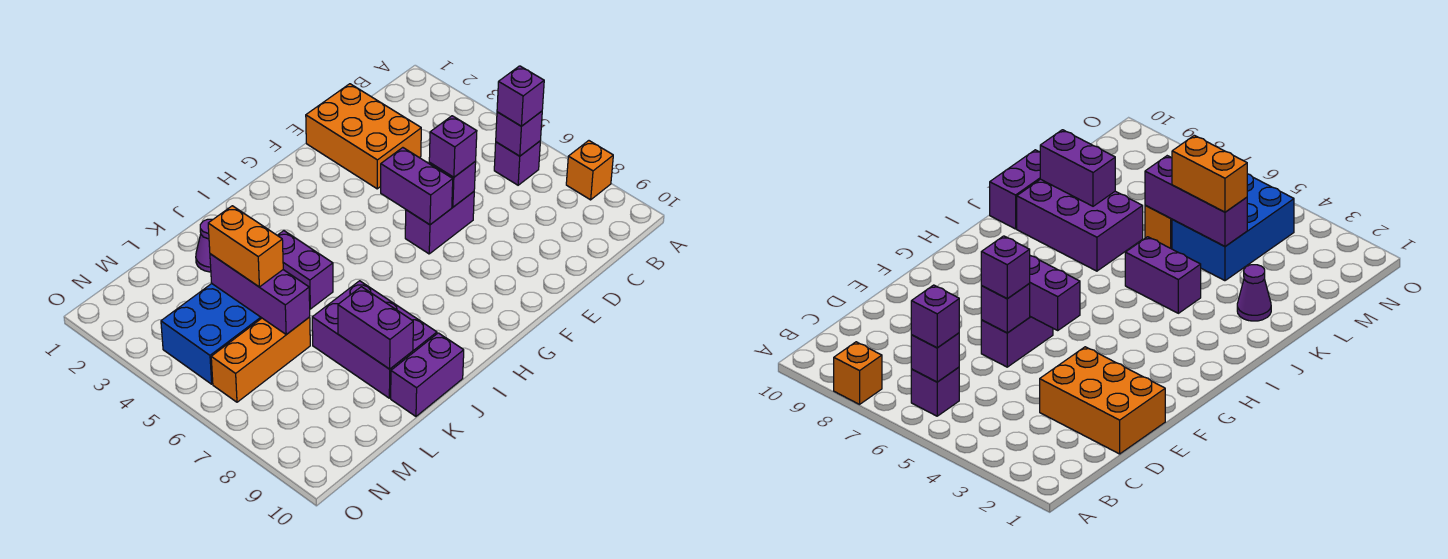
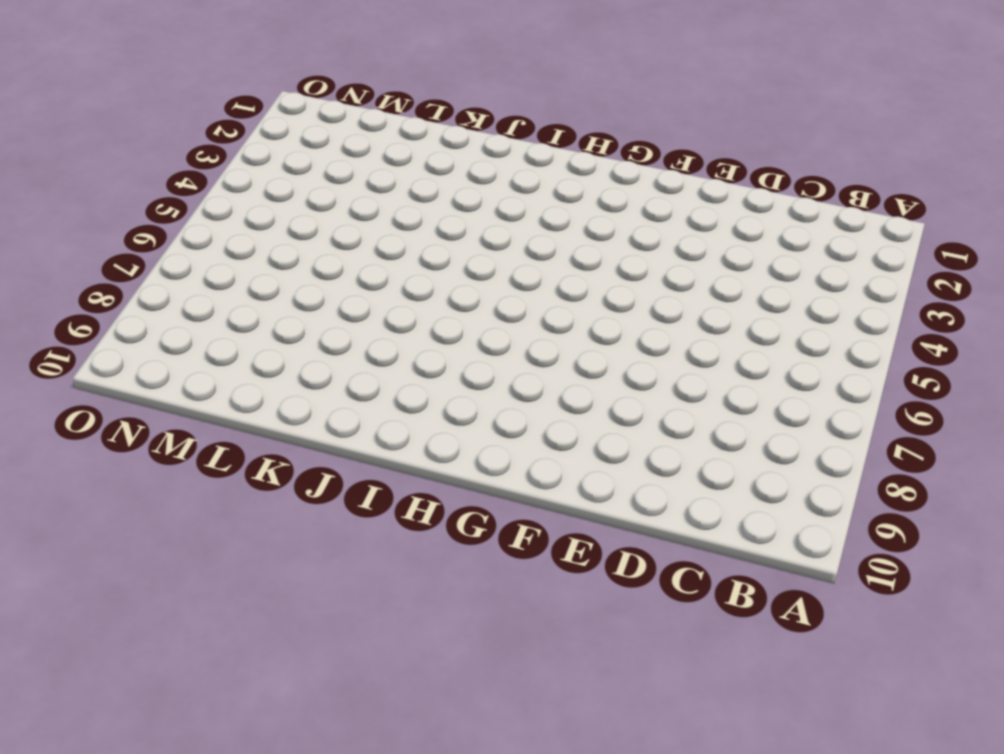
none -> orange brick A8 level 1
none -> purple brick B6 level 1
none -> orange brick D1:E3 level 1

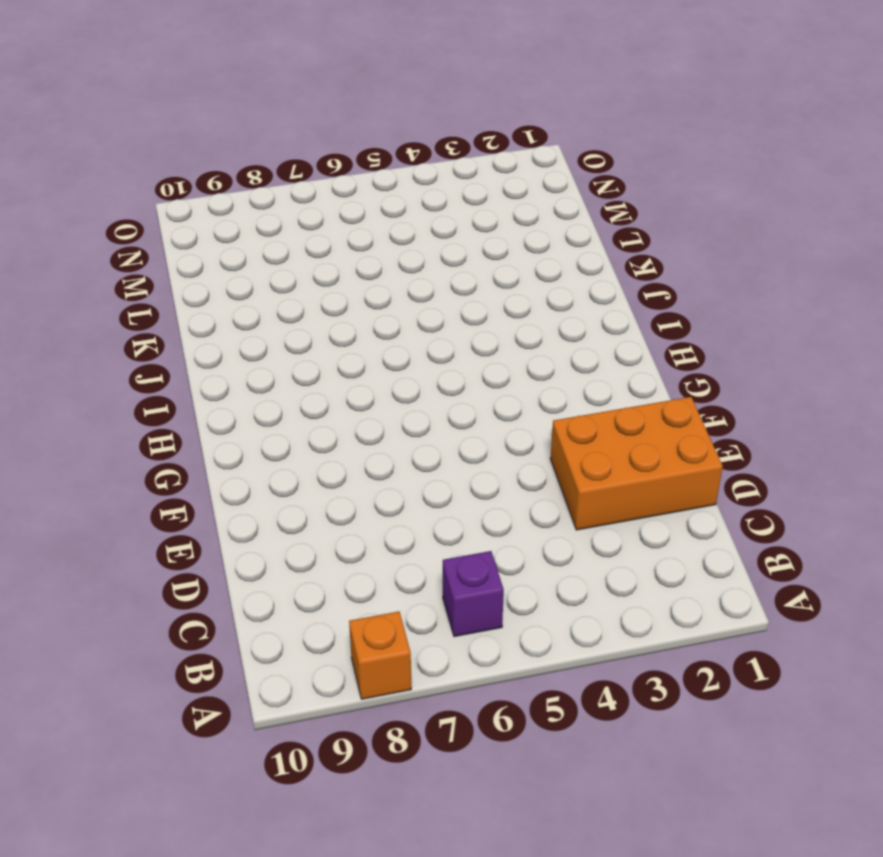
none -> purple brick E6:F6 level 1
none -> purple brick J4:J5 level 1
none -> purple brick J7:K9 level 1

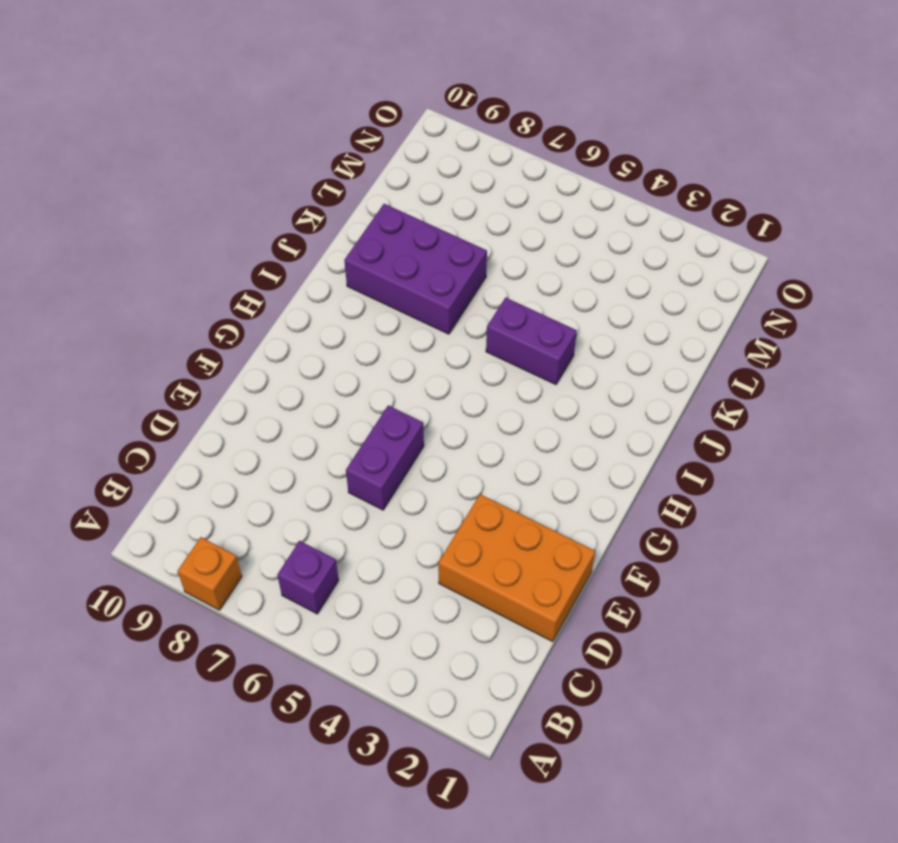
none -> purple brick J10:K10 level 1
none -> purple cone K2 level 1
none -> blue brick L4:N5 level 1

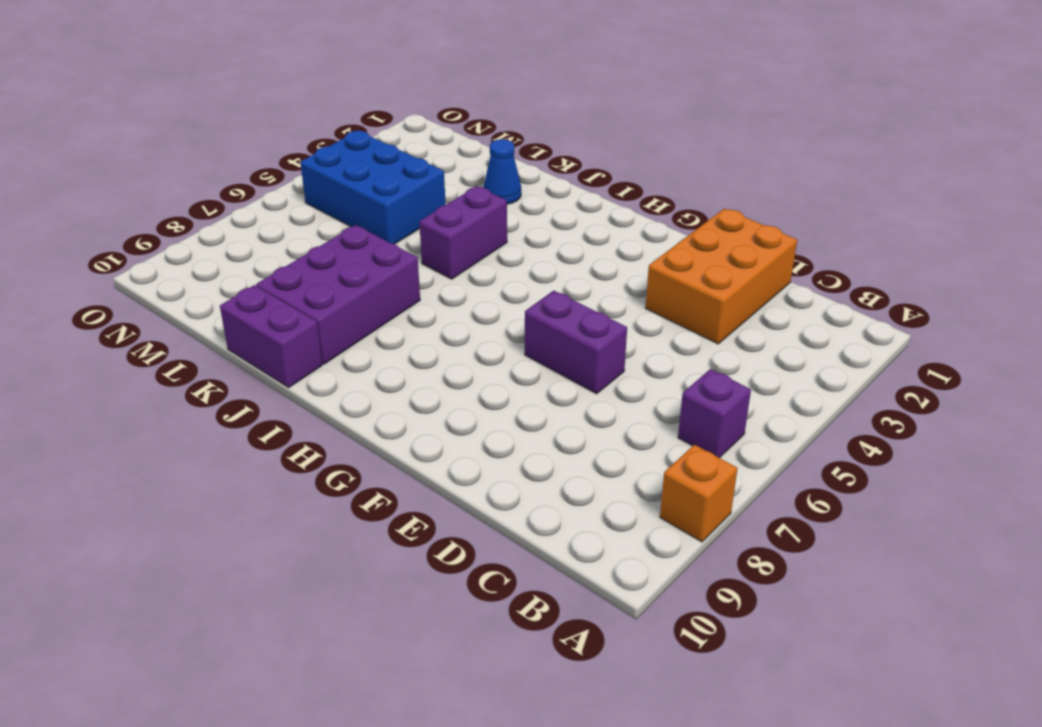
blue cone K2 level 1 -> purple cone K2 level 1
none -> orange brick L6:N6 level 1
none -> purple brick B6 level 2
none -> purple brick E6 level 2

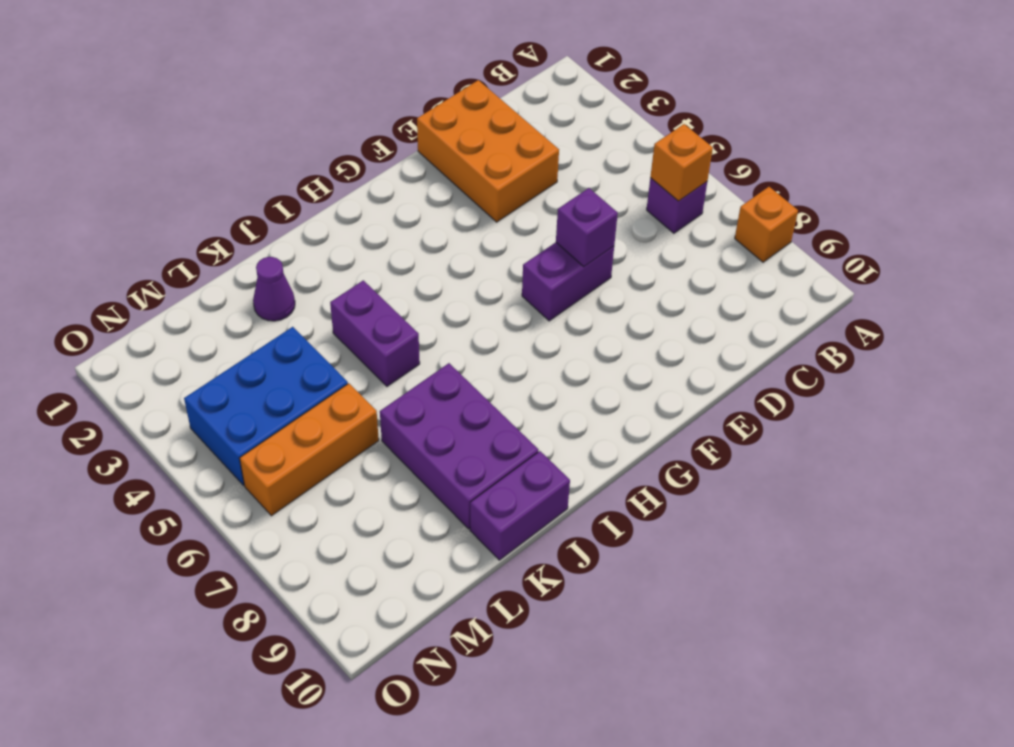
orange brick B6 level 2 -> purple brick B6 level 2
none -> purple brick F5:F6 level 2
none -> purple brick K8:K9 level 2
none -> purple brick L4:L6 level 2

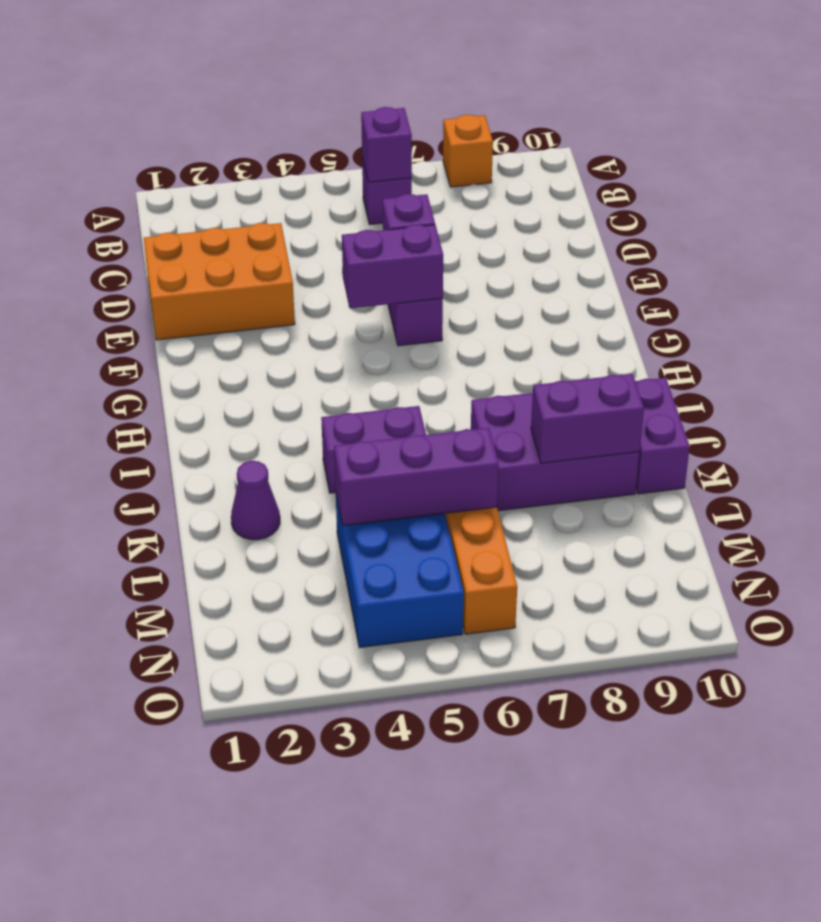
none -> purple brick B6 level 3
none -> purple brick E6 level 3
none -> orange brick L4:L5 level 3

